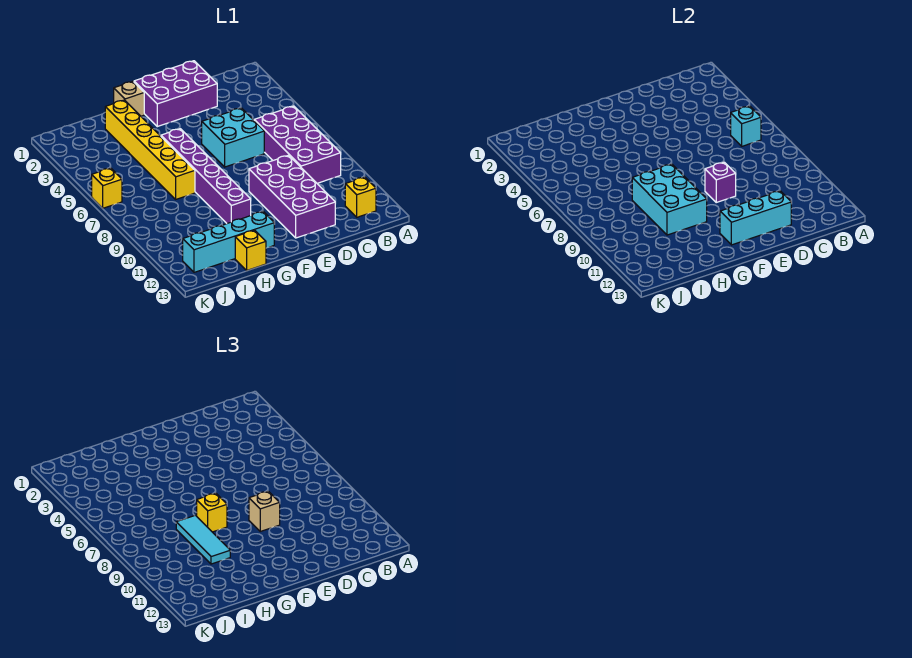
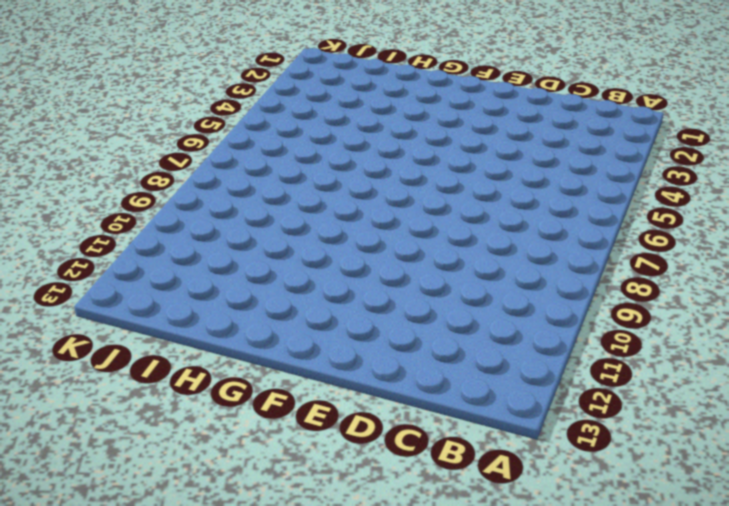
none -> purple brick B6:C9 level 1
none -> yellow brick B12 level 1
none -> purple brick D1:F2 level 1

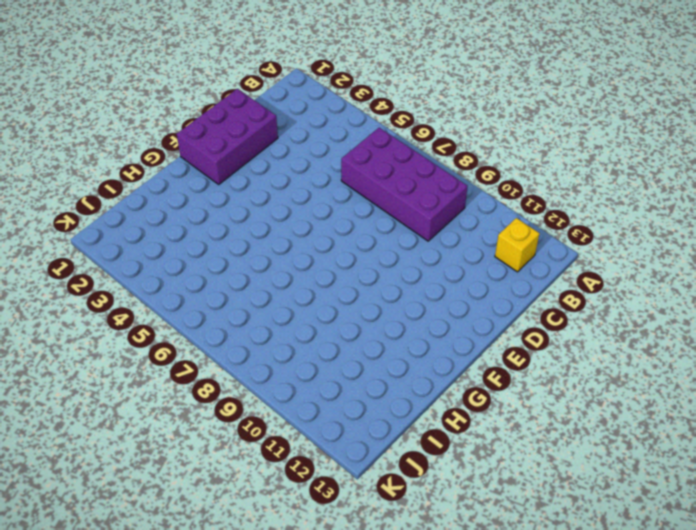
none -> cyan brick D5:E6 level 1
none -> purple brick D9:E12 level 1
none -> tan brick G1 level 1

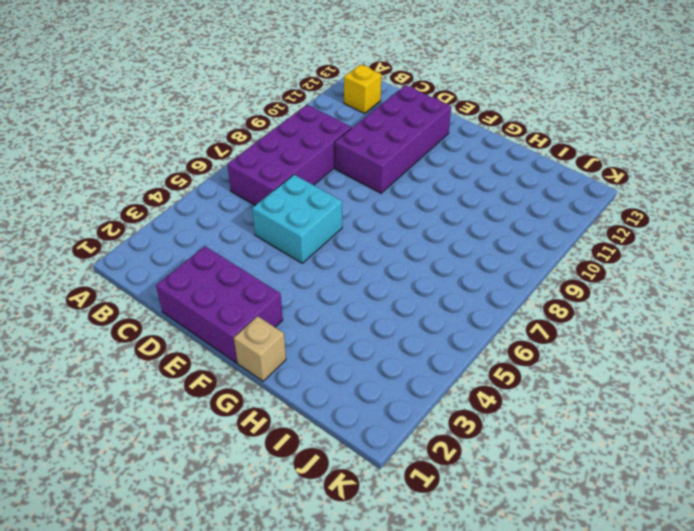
none -> purple brick G5:G10 level 1
none -> cyan brick G12:J12 level 1
none -> yellow brick H2:H7 level 1

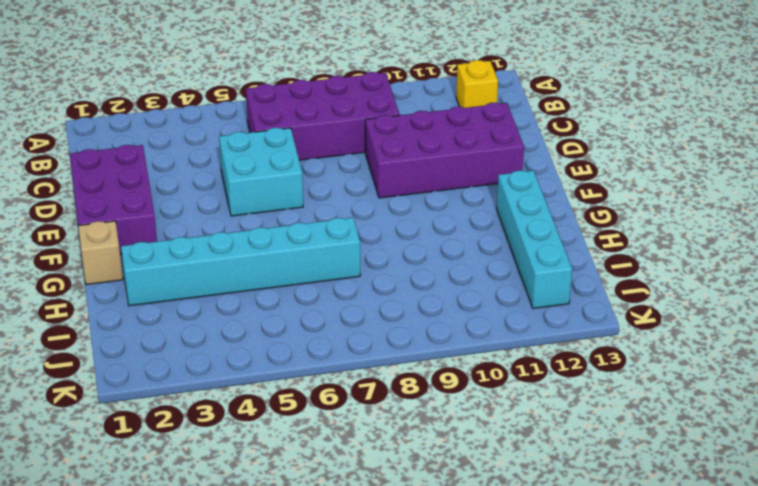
cyan brick H2:H7 level 1 -> yellow brick H2:H7 level 1
none -> purple brick G5:G10 level 1
none -> yellow brick H13 level 1
none -> yellow brick K6 level 1

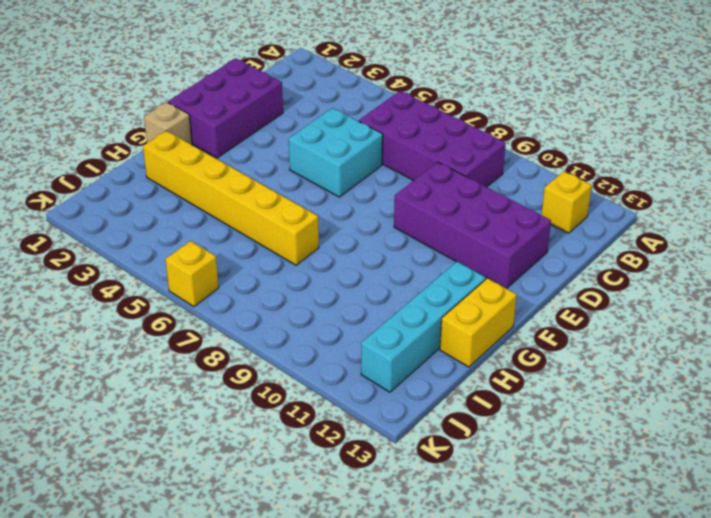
yellow brick G13:H13 level 1 -> yellow brick H13 level 1
none -> purple brick G5:G10 level 1
none -> cyan brick B6 level 2
none -> cyan brick D12:F12 level 2

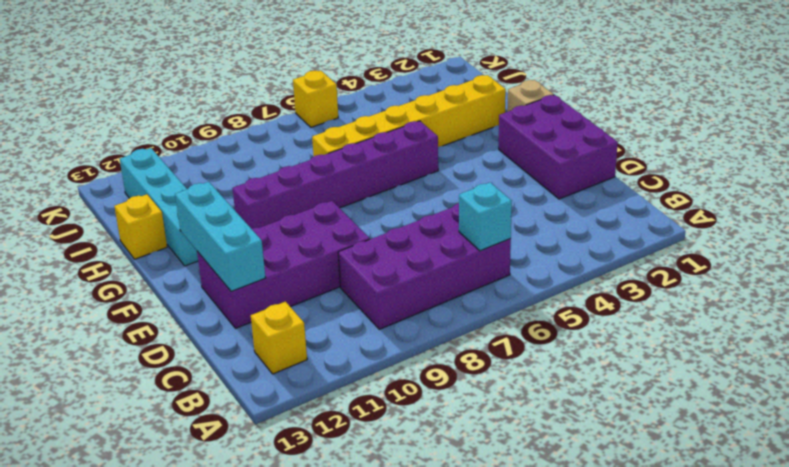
none -> cyan brick D5:E6 level 1
none -> purple brick E9 level 2
none -> cyan brick G8:H10 level 2

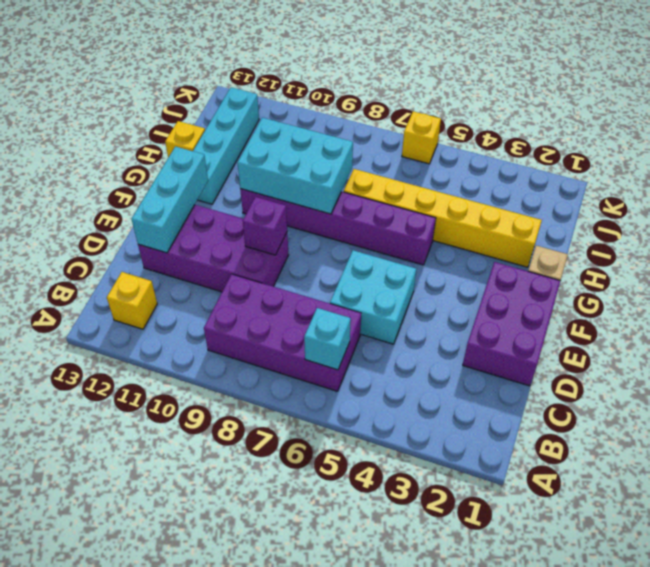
none -> tan brick E9 level 3
none -> yellow brick G8 level 3
none -> cyan tile H8:H10 level 3

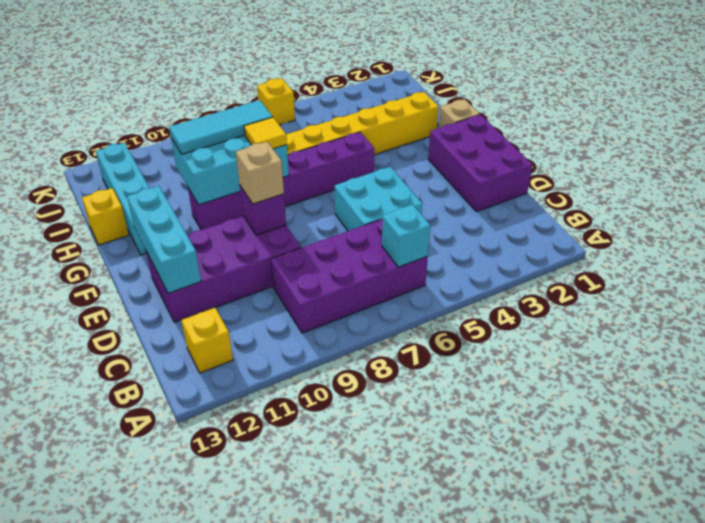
yellow tile G8 level 3 -> yellow brick G8 level 3

